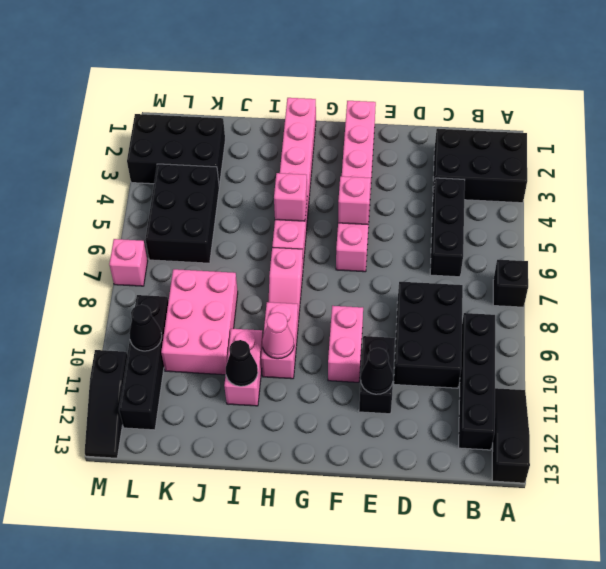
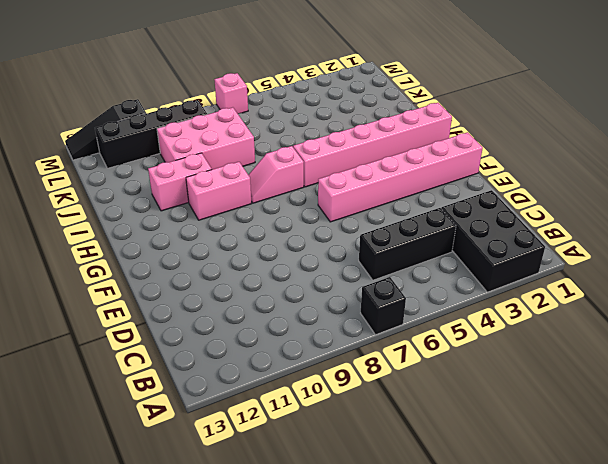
none -> black slope A11:A13 level 1 top 13
none -> black brick B9:B12 level 1
none -> black brick C8:D10 level 1

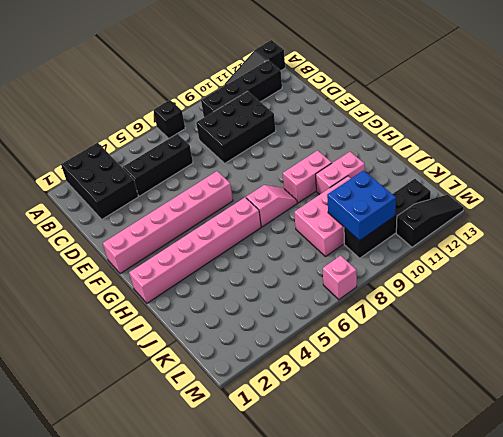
blue brick K9:L10 level 2 -> black cone L10 level 2
none -> black brick E10:E11 level 1
none -> pink brick F9:F10 level 1
none -> black brick K2:M3 level 1

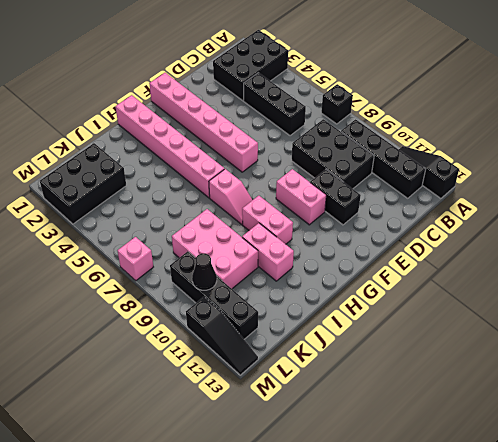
none -> black brick K4:L6 level 1
none -> black cone E11 level 2
none -> pink brick F5 level 2

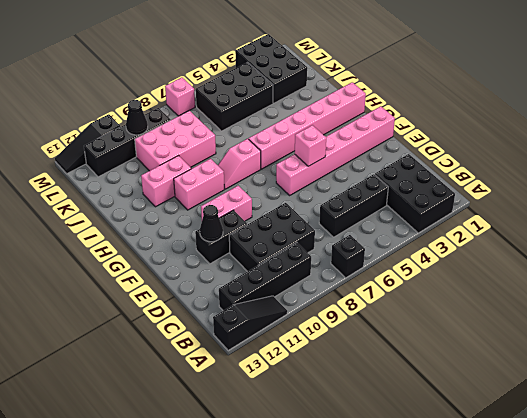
none -> pink brick H5 level 2
none -> pink cone H10 level 2
none -> black cone I11 level 2

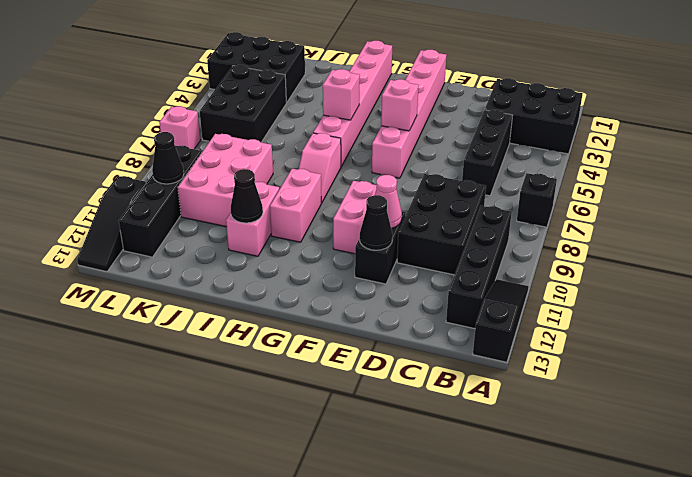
pink cone E10 level 2 -> pink cone H10 level 2

